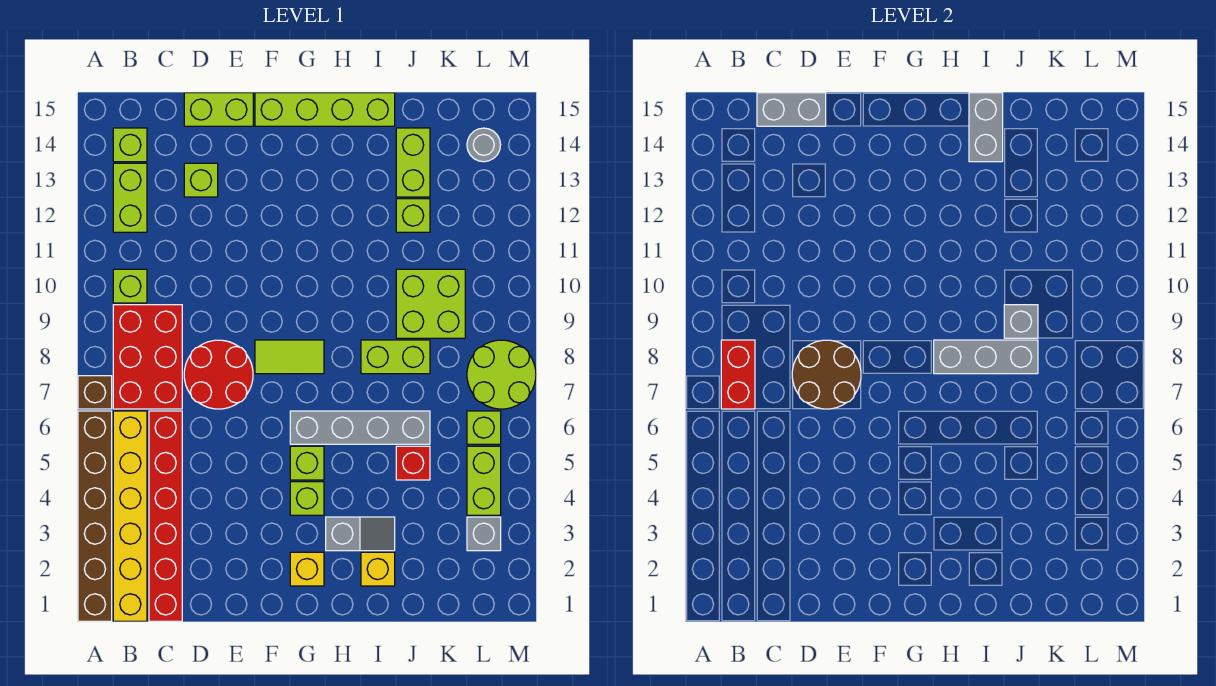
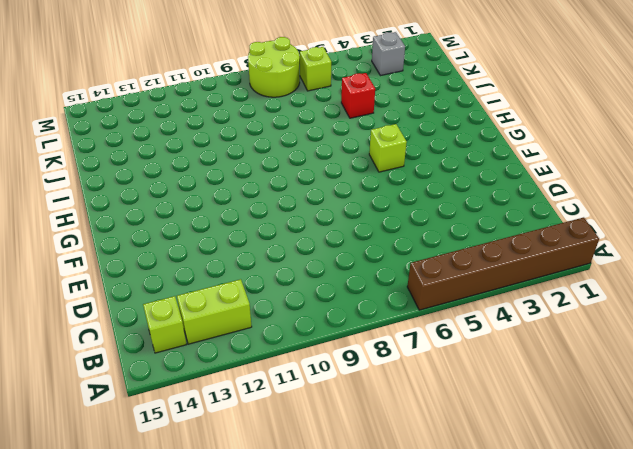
none -> brown brick A7 level 1
none -> yellow brick B1:B6 level 1
none -> red brick B7:C9 level 1
none -> lime brick B10 level 1

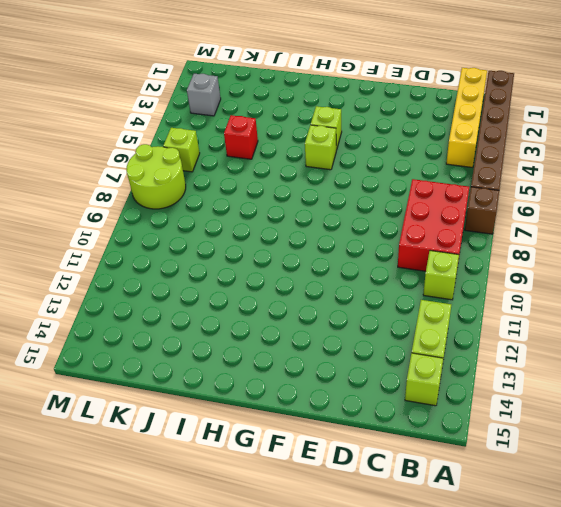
yellow brick B1:B4 level 1 -> yellow brick B1:B6 level 1
none -> red brick C1:C6 level 1
none -> red round brick D7:E8 level 1
none -> lime brick D13 level 1
none -> lime brick D15:E15 level 1

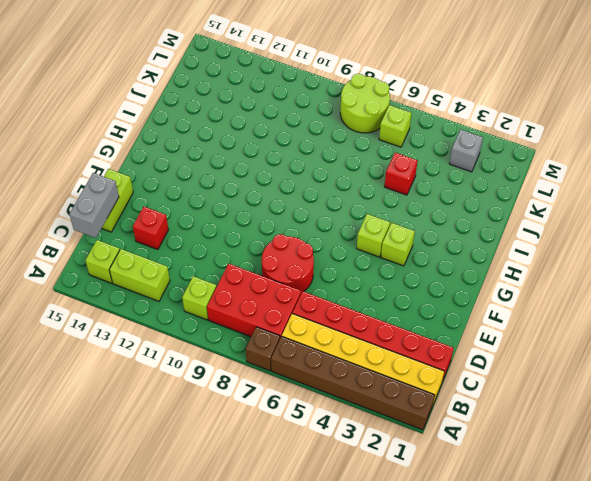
red brick D13 level 1 -> lime brick D13 level 1
none -> lime tile F8:G8 level 1
none -> lime brick F15:I15 level 1
none -> yellow brick G2 level 1
none -> grey brick G6:J6 level 1

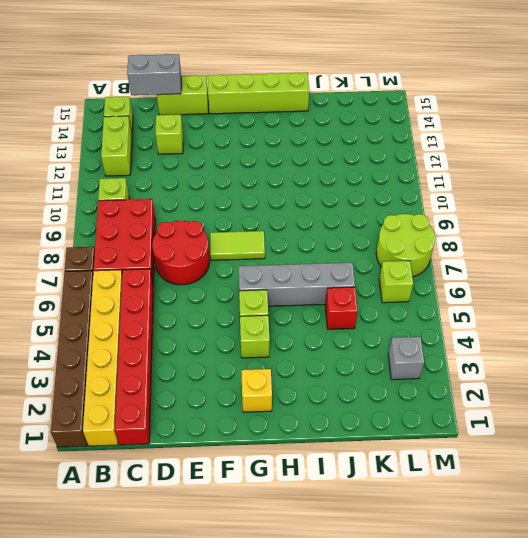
none -> grey slope H3:I3 level 1 top H
none -> yellow brick I2 level 1
none -> lime brick I8:J8 level 1
none -> lime brick J9:K10 level 1

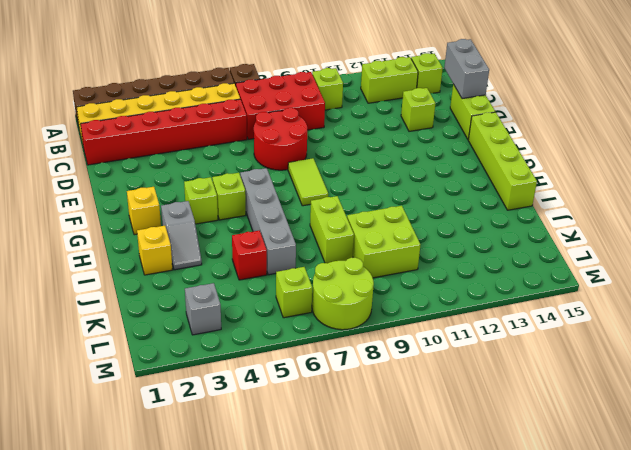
none -> lime brick J12 level 1
none -> lime brick J13:J14 level 1
none -> lime brick L4:L5 level 1
none -> grey round brick L14 level 1

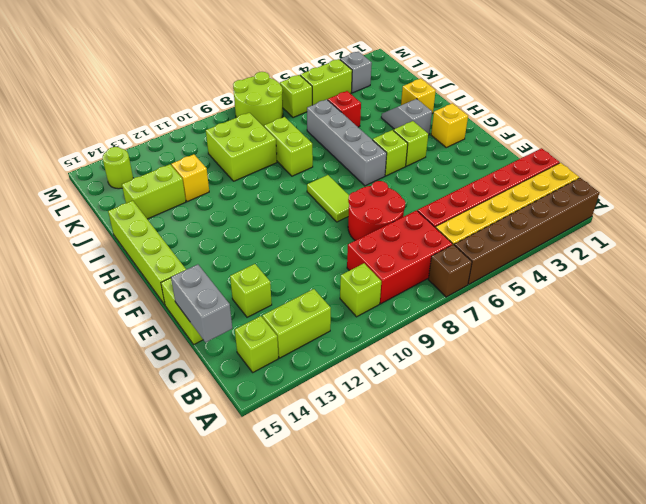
yellow brick J12 level 1 -> lime brick J12 level 1
lime round brick L14 level 1 -> grey round brick L14 level 1
none -> red brick B7:B8 level 2
none -> brown round brick D7:E8 level 2
none -> grey brick H8:J8 level 2
none -> grey brick I14:I15 level 2

